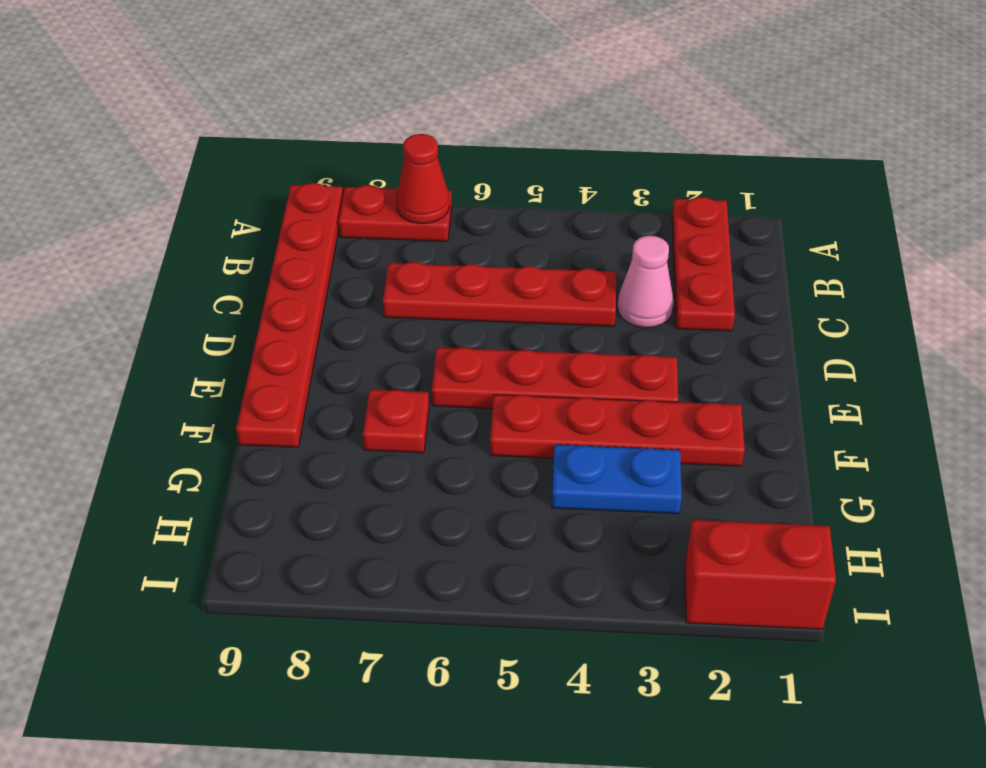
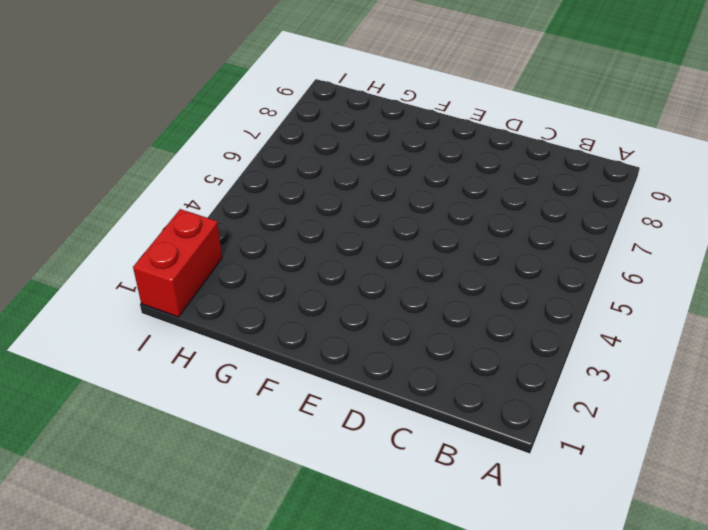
none -> red plate A2:C2 level 1
none -> red plate A7:A8 level 1

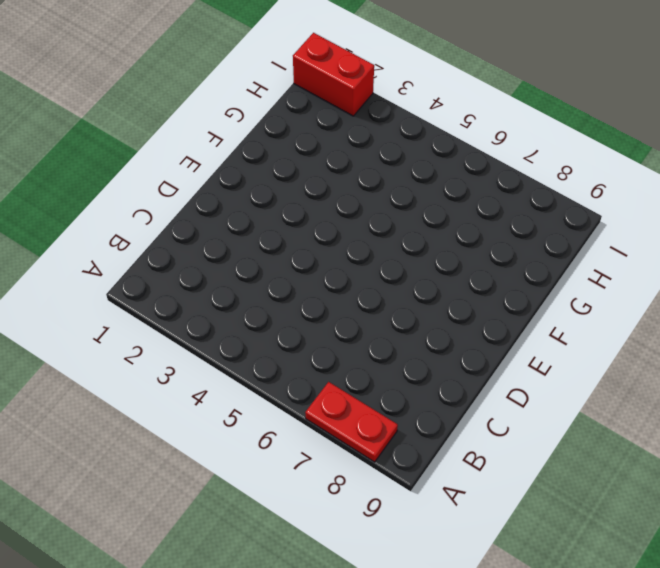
none -> red plate A2:C2 level 1
none -> red plate A9:F9 level 1

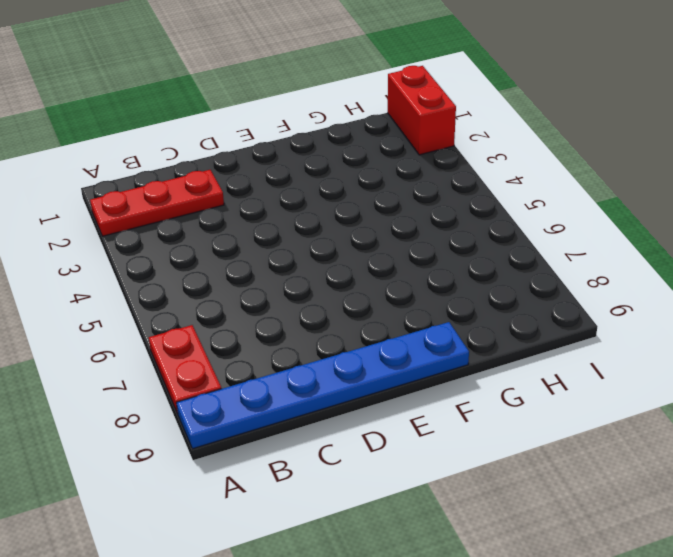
blue plate A9:F9 level 1 -> red plate A9:F9 level 1
none -> pink cone C3 level 1
none -> red plate C4:C7 level 1

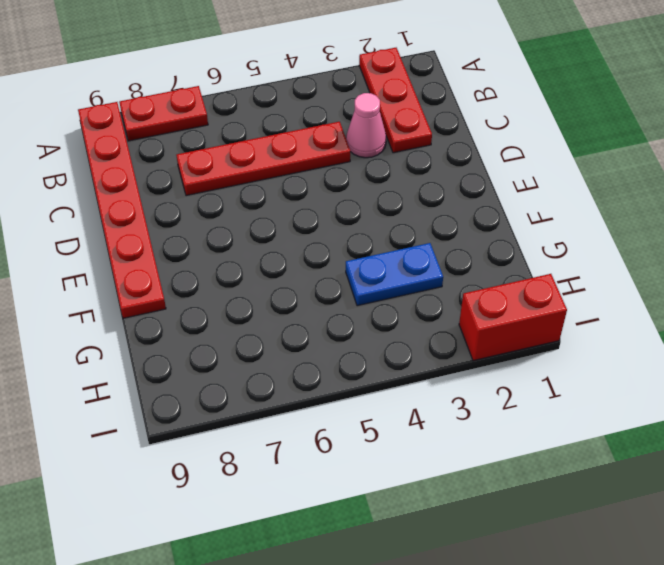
none -> red plate E3:E6 level 1
none -> red plate F2:F5 level 1

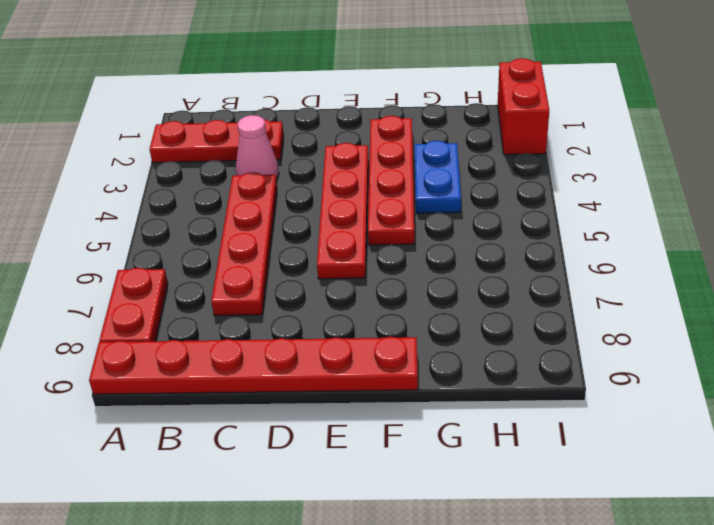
none -> red plate F7 level 1
none -> red cone A7 level 2

